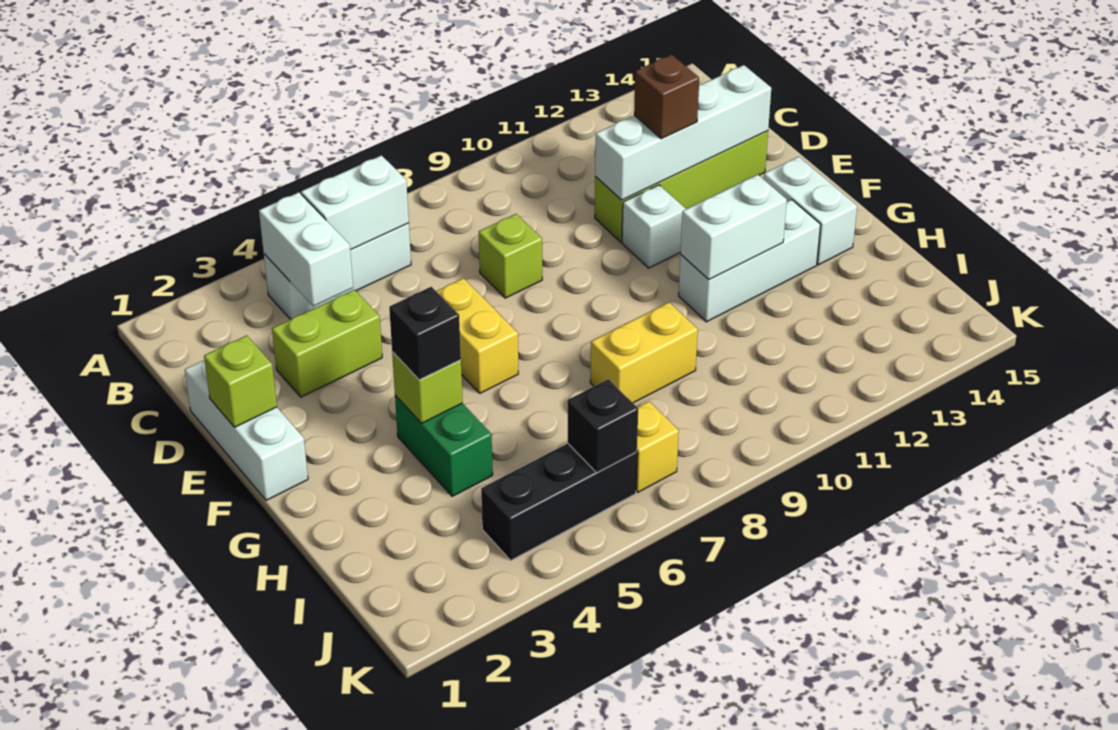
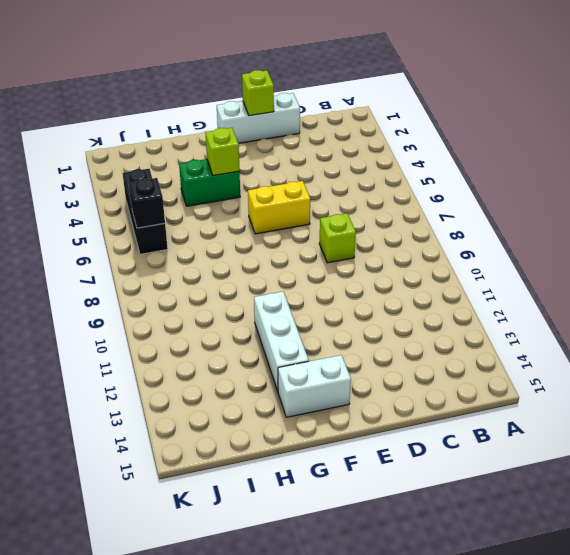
none -> white brick B4:B6 level 1
none -> lime brick D3:D4 level 1
none -> lime brick D11:D14 level 1

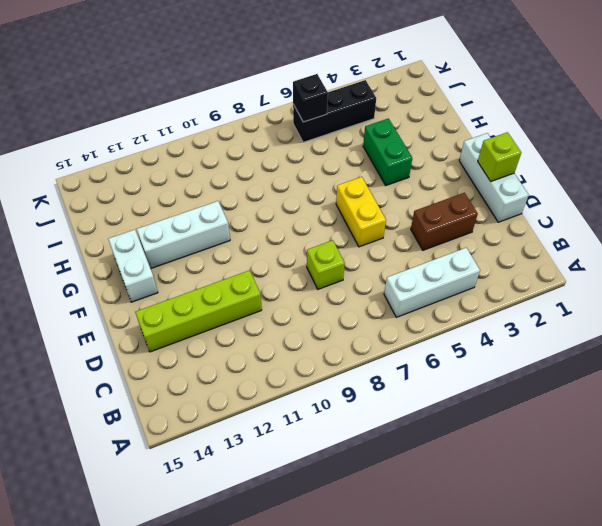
brown brick D3:D4 level 1 -> lime brick D3:D4 level 1
none -> white brick E11 level 1
none -> yellow brick H8:H9 level 1
none -> yellow brick J7 level 1

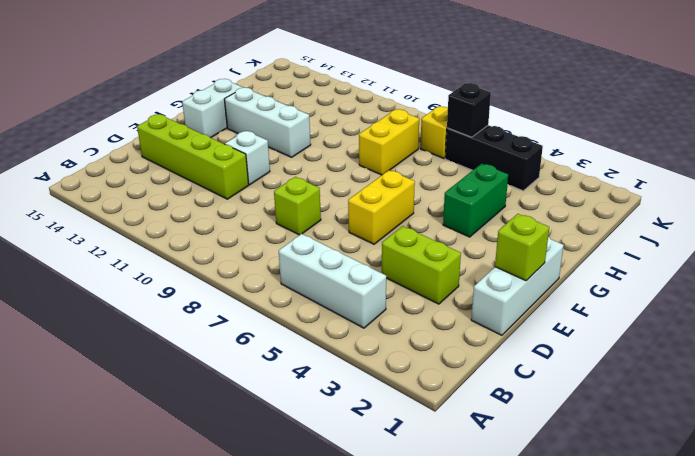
yellow brick H8:I8 level 1 -> yellow brick H8:H9 level 1
none -> white brick B4:C4 level 2
none -> white brick B5:B6 level 2
none -> white brick D11:D14 level 2

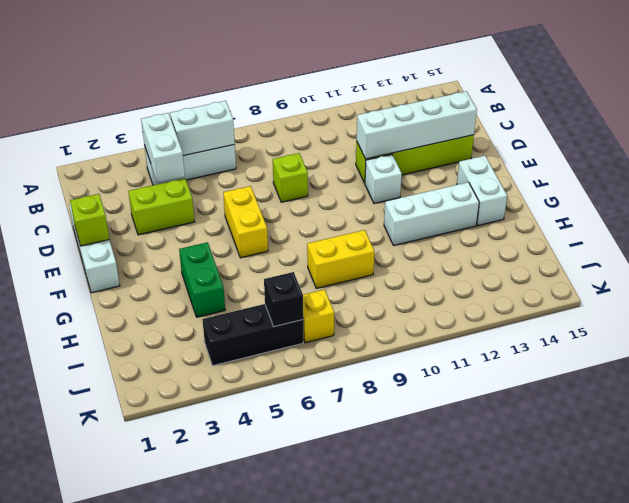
none -> lime brick G4 level 2
none -> white brick G11:G12 level 2
none -> brown brick D12 level 3

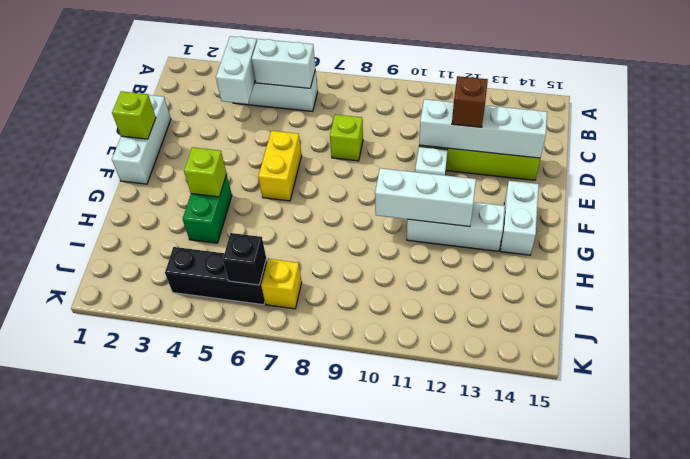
white brick G10:G12 level 2 -> white brick G11:G12 level 2
none -> lime brick D3:D4 level 1
none -> yellow brick H8:H9 level 1
none -> black brick G4 level 3

